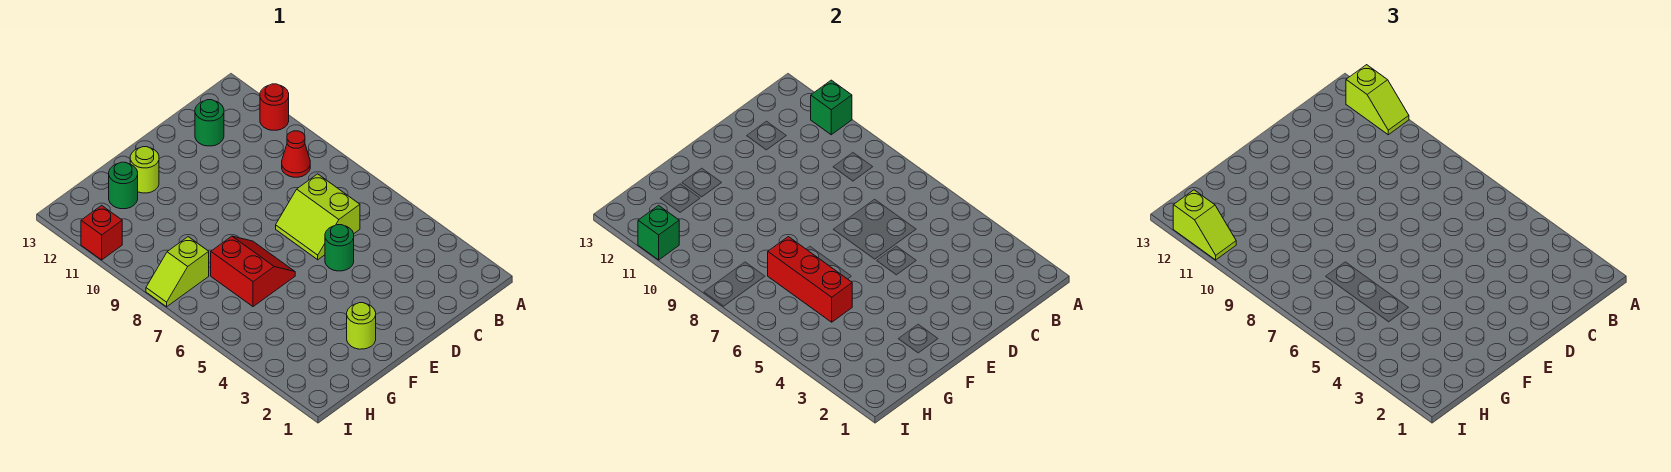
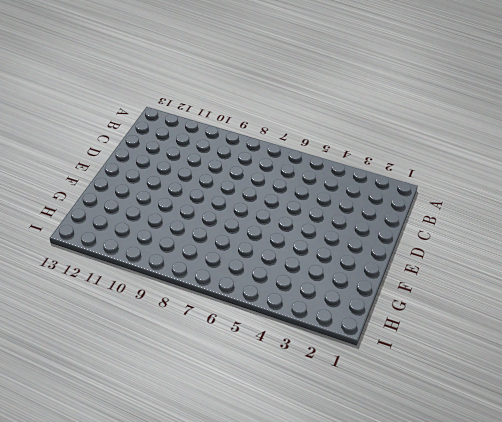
none -> red round brick A11 level 1
none -> red cone B9 level 1
none -> lime slope C6:D7 level 1 top C

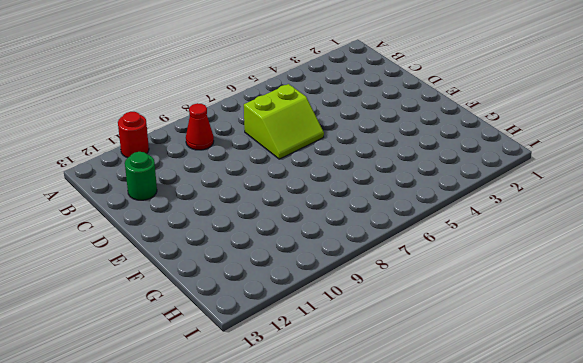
none -> green round brick D5 level 1
none -> lime round brick F2 level 1
none -> red slope F6:G7 level 1 top G

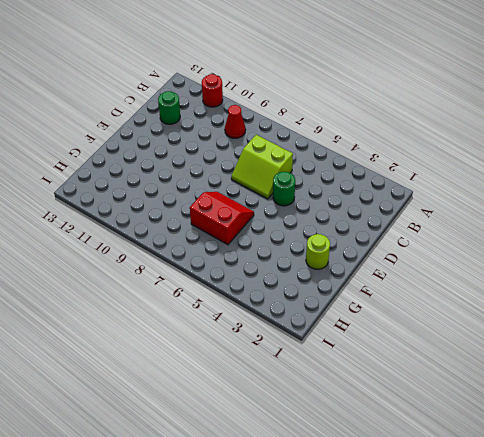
none -> lime round brick F12 level 1
none -> green round brick G12 level 1
none -> lime slope H8:I8 level 1 top H

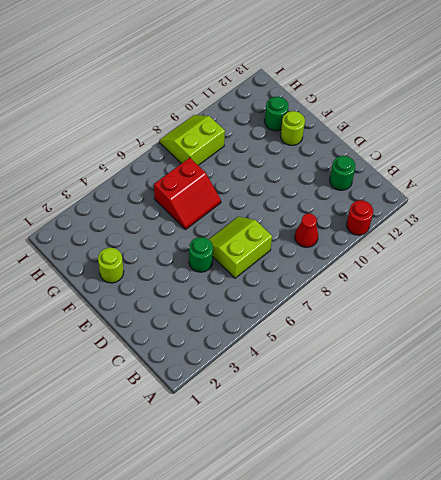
lime slope H8:I9 level 1 top H -> lime slope H8:I8 level 1 top H
none -> red brick I11 level 1
none -> green brick A11 level 2
none -> red brick G5:G7 level 2

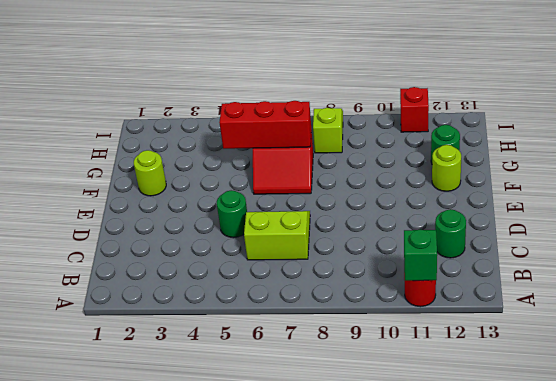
none -> red cone B9 level 1
none -> green brick I11 level 2
none -> lime slope A11:A12 level 3 top 12

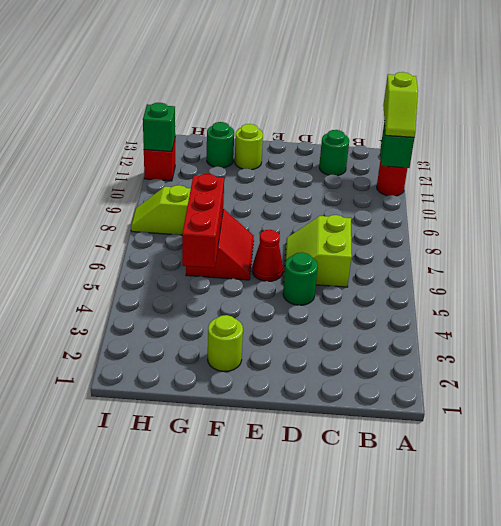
red cone E6 level 1 -> red cone B9 level 1
none -> lime slope I11:I12 level 3 top 12

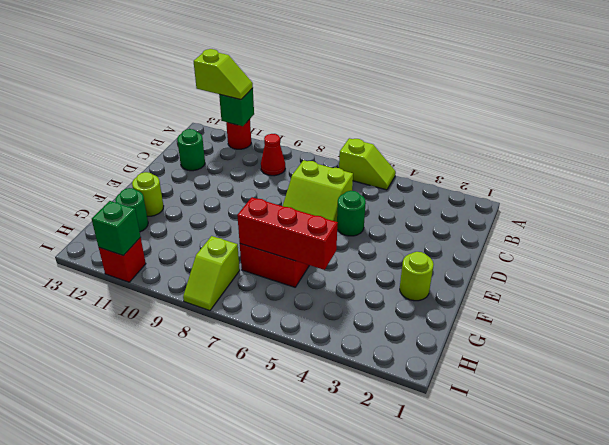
lime slope A5:A6 level 1 top 6 -> lime slope I11:I12 level 3 top 12

